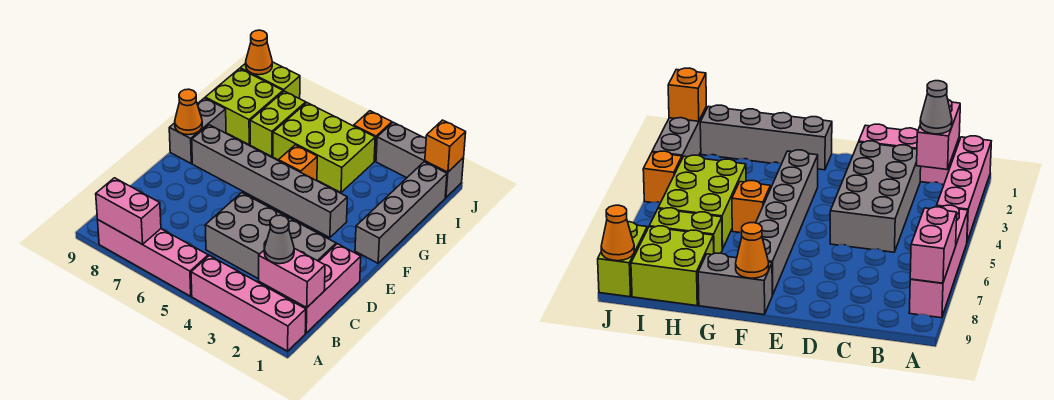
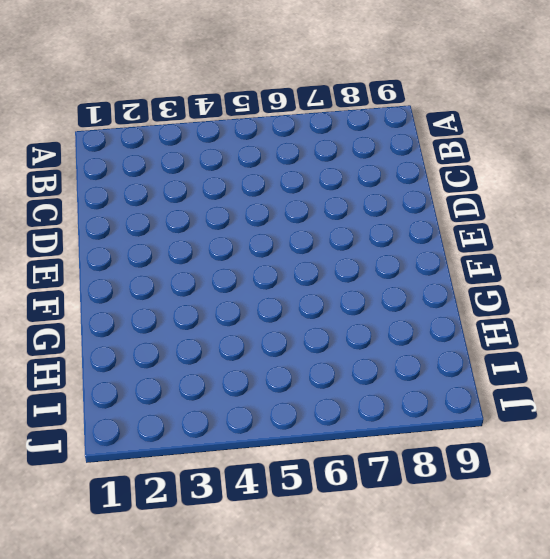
none -> pink brick A1:A4 level 1
none -> pink brick A5:A8 level 1
none -> pink brick B1:D1 level 1

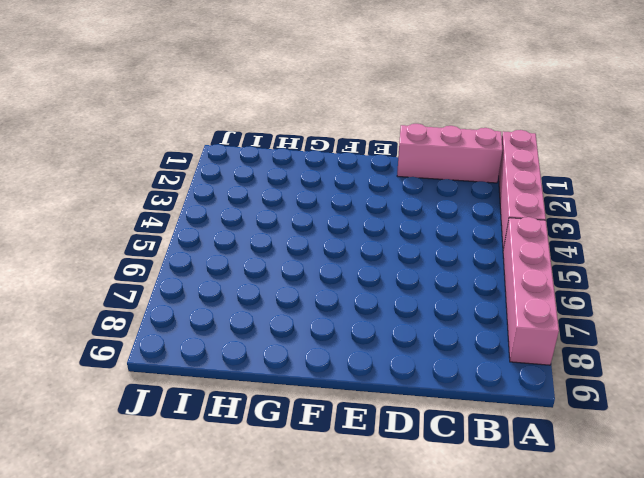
none -> grey brick C2:D5 level 1
none -> grey brick F1:I1 level 1
none -> grey brick F3:F8 level 1

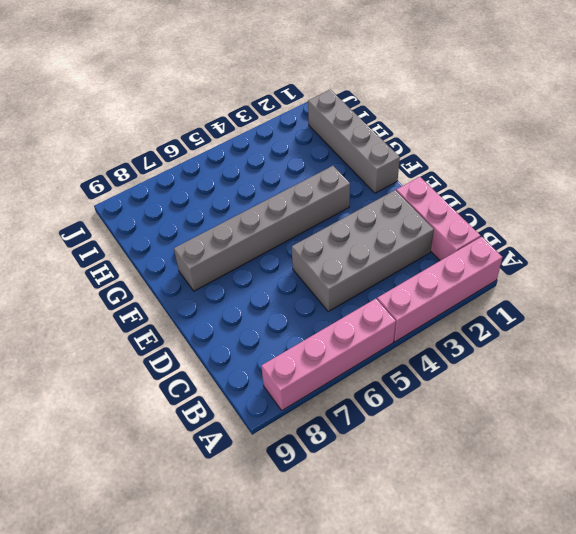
none -> grey brick F9:G9 level 1
none -> orange brick G5 level 1
none -> lime brick H4:I6 level 1

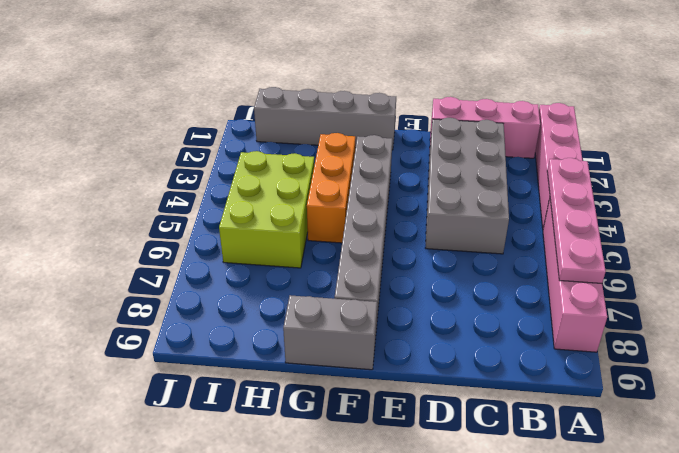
pink plate A4:A7 level 2 -> pink brick A7:A8 level 2
orange brick G3:G5 level 1 -> orange brick G5 level 1
none -> lime brick H7:I7 level 1
none -> lime brick H8:I9 level 1
none -> grey brick J1:J3 level 1

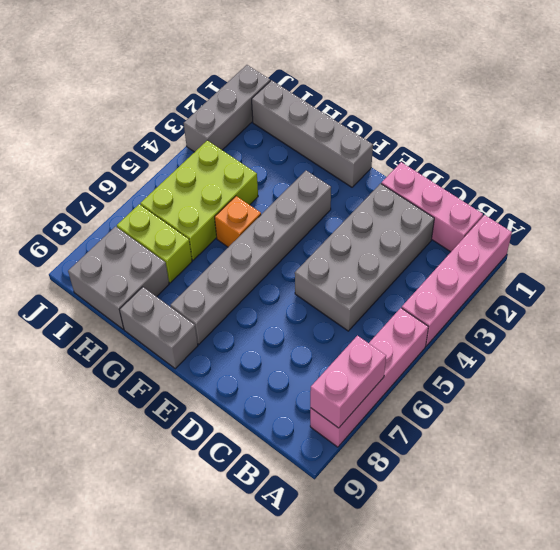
grey brick H8:I9 level 1 -> lime brick H8:I9 level 1
none -> orange brick J4 level 1
none -> lime brick J8:J9 level 1
none -> pink brick B1:B2 level 2

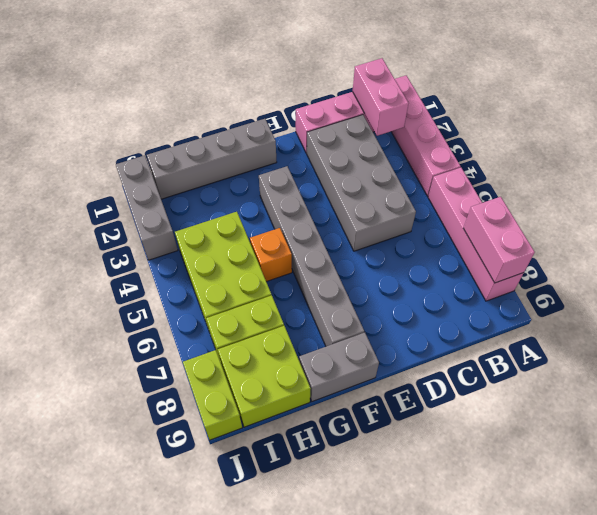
none -> orange brick J4 level 1
none -> orange cone F9 level 2
none -> orange brick J1 level 2

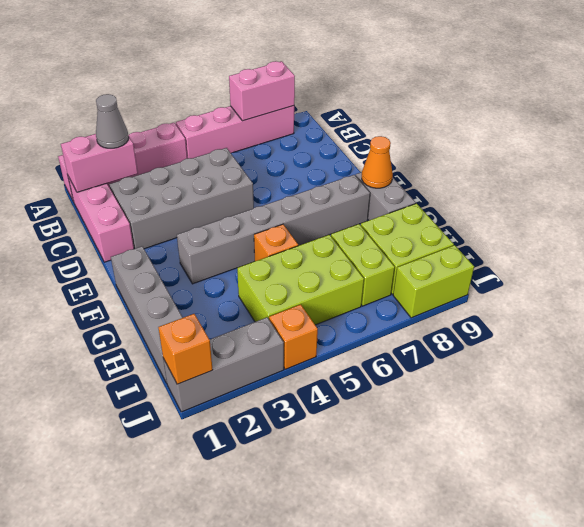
none -> orange cone J9 level 2

